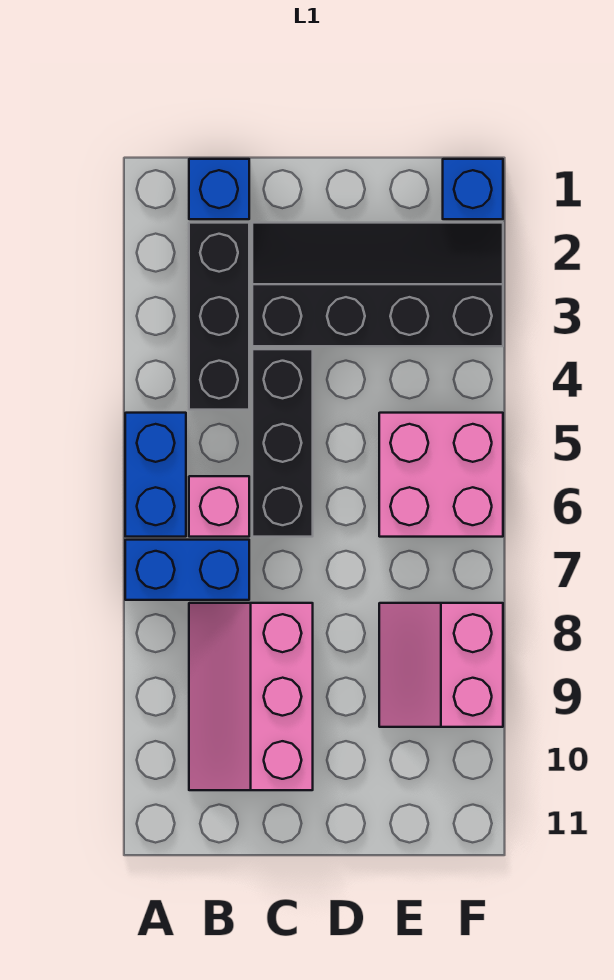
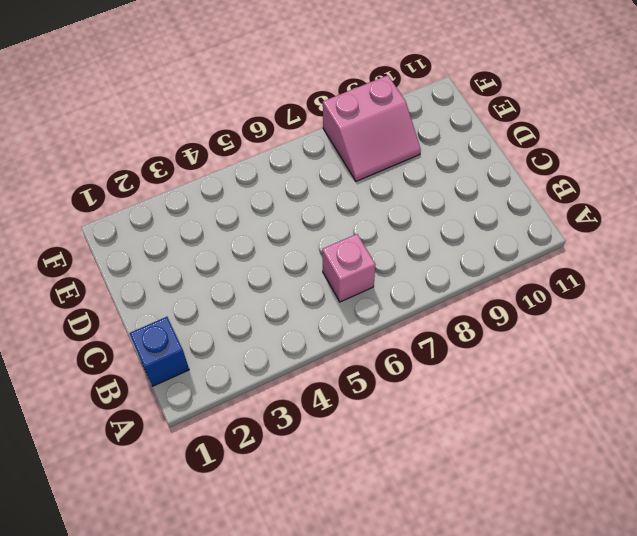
none -> blue brick A5:A6 level 1
none -> blue brick A7:B7 level 1

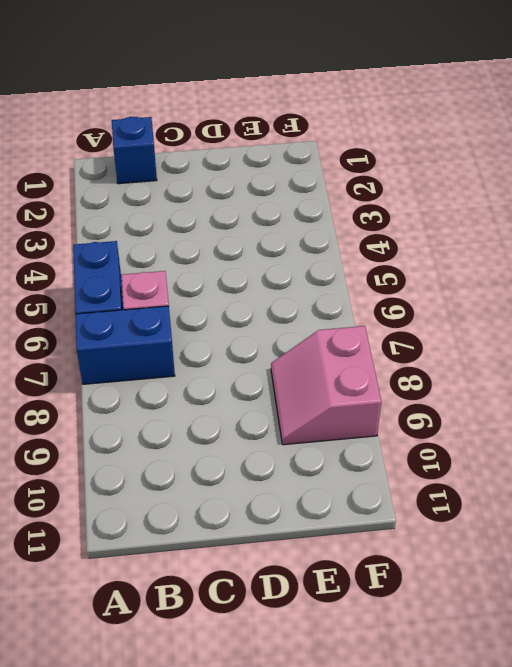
none -> black brick B2:B4 level 1
none -> pink slope B8:C10 level 1 top C

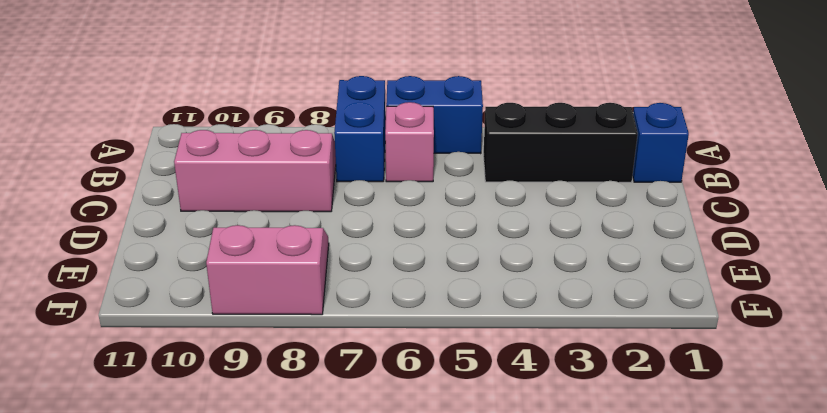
none -> black slope C2:F3 level 1 top 3
none -> black brick C4:C6 level 1

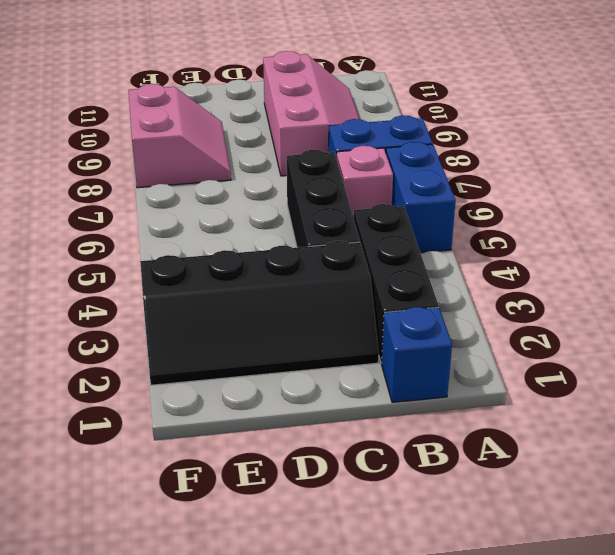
none -> pink brick E5:F6 level 1
none -> blue brick F1 level 1

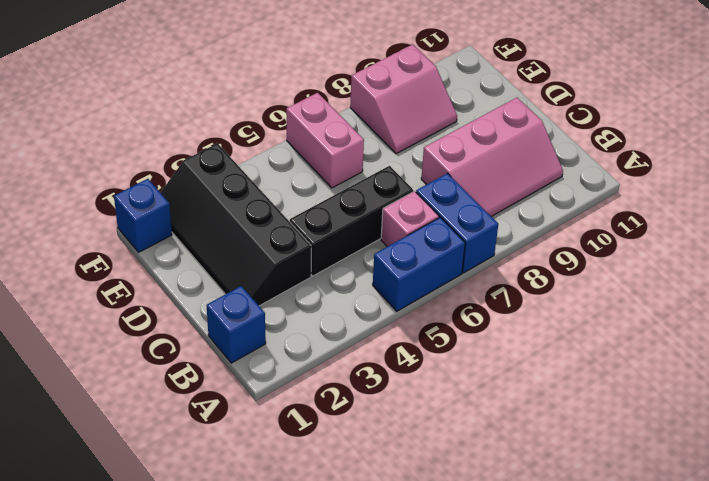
pink brick E6:F6 level 1 -> pink brick E5:F6 level 1
none -> black brick B2:B4 level 1

